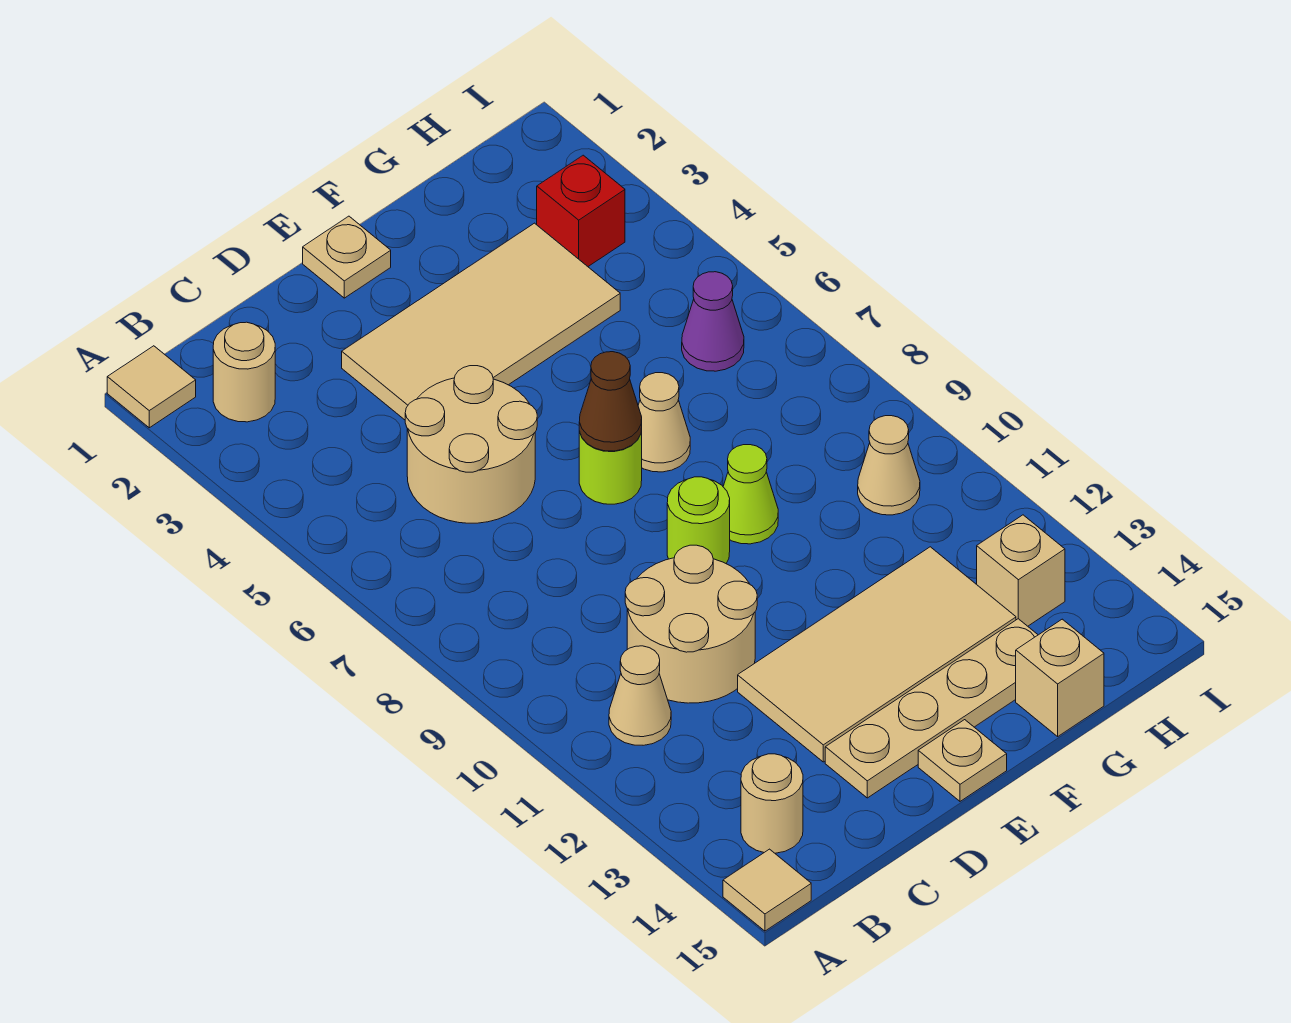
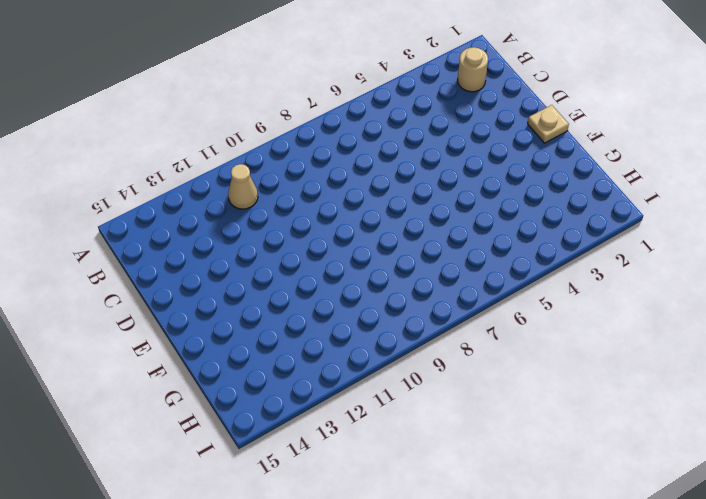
none -> tan tile A1 level 1
none -> tan tile A15 level 1
none -> tan round brick B14 level 1

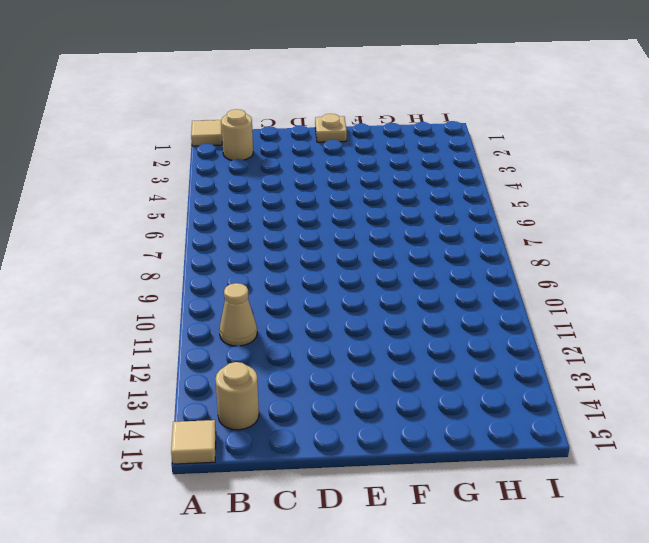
none -> tan round brick C5:D6 level 1
none -> tan round brick C10:D11 level 1
none -> tan tile D3:G4 level 1

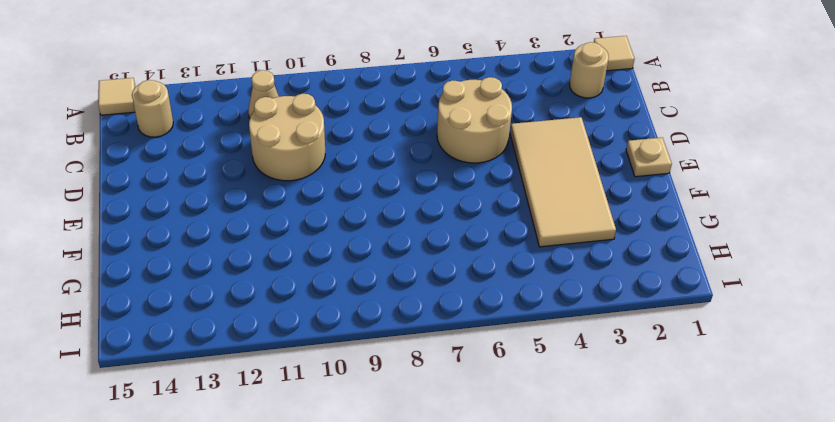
none -> tan tile D12:G13 level 1
none -> tan plate D14:G14 level 1
none -> lime round brick E7 level 1

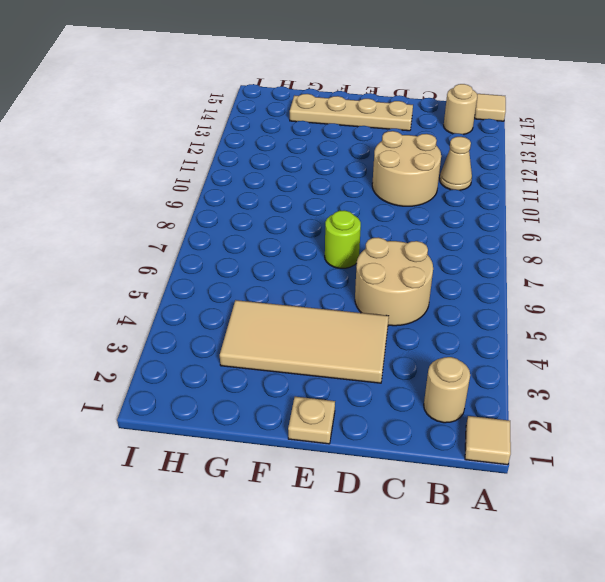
none -> tan tile D12:G13 level 1
none -> lime round brick E9 level 1
none -> tan plate E15 level 1

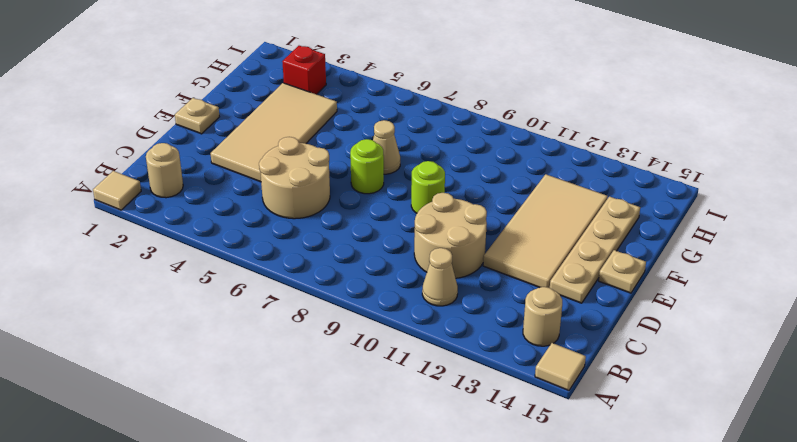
none -> lime cone F9 level 1
none -> tan brick G15 level 1
none -> purple cone H6 level 1

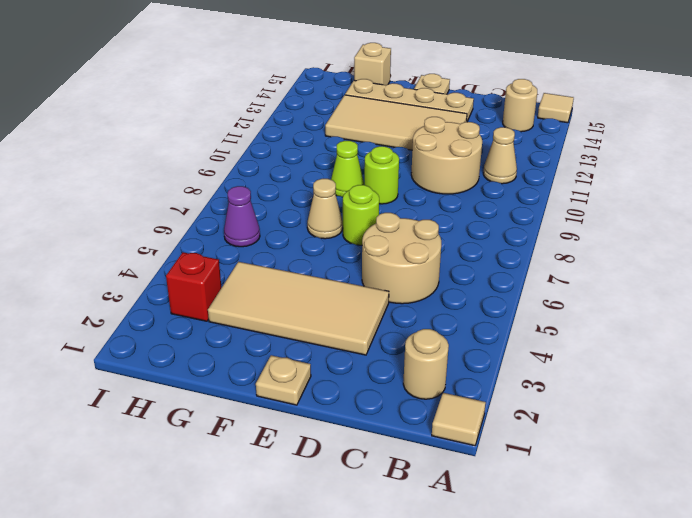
none -> tan cone H10 level 1
none -> tan brick H13 level 1
none -> brown cone E7 level 2

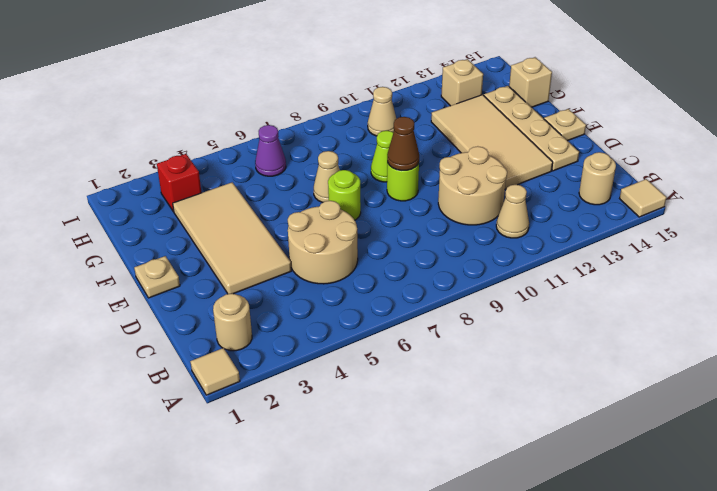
brown cone E9 level 2 -> brown cone E7 level 2

